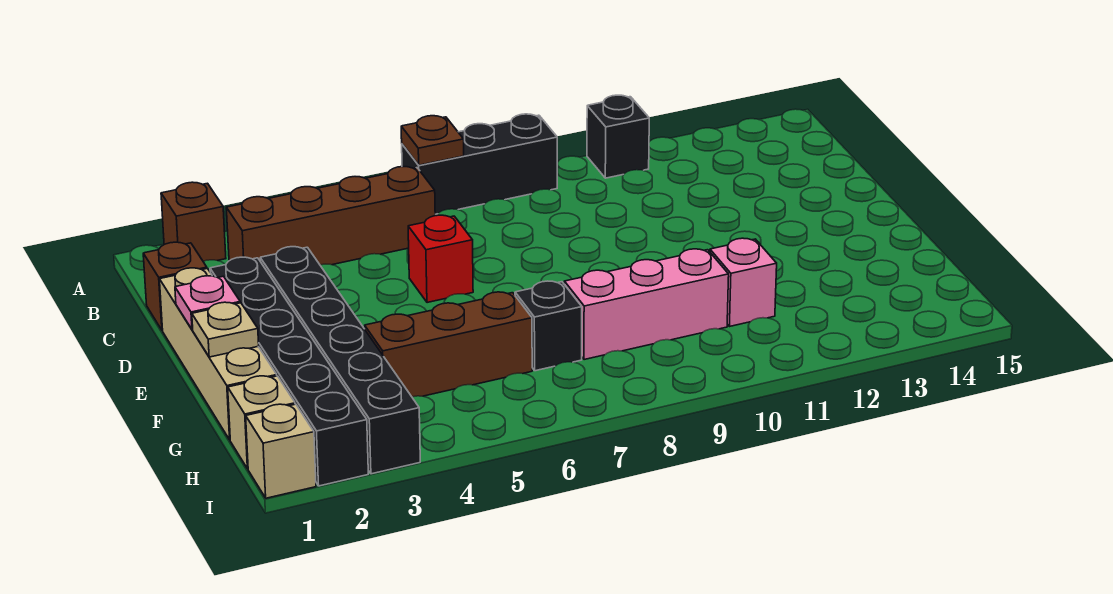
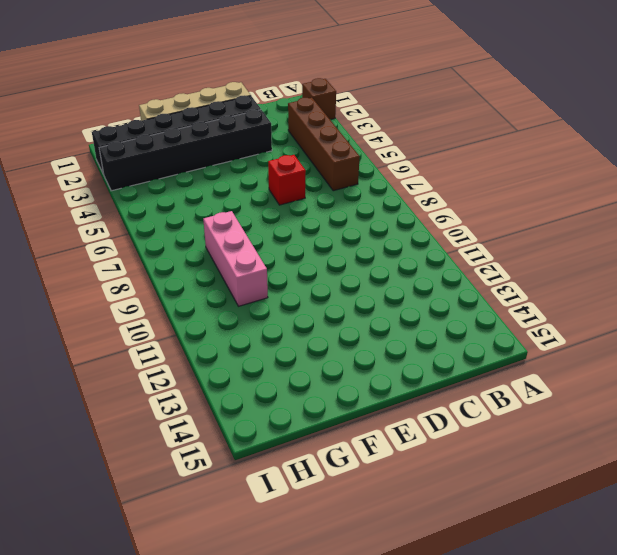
none -> black brick A7:A9 level 1
none -> black brick A11 level 1
none -> brown brick C1 level 1

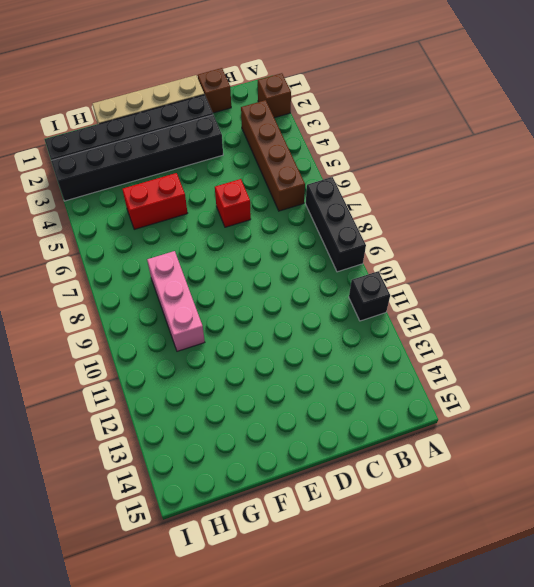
red brick F5:G5 level 1 -> brown brick G4:G6 level 1
none -> black brick G7 level 1
none -> pink brick G11 level 1
none -> tan brick H1 level 1

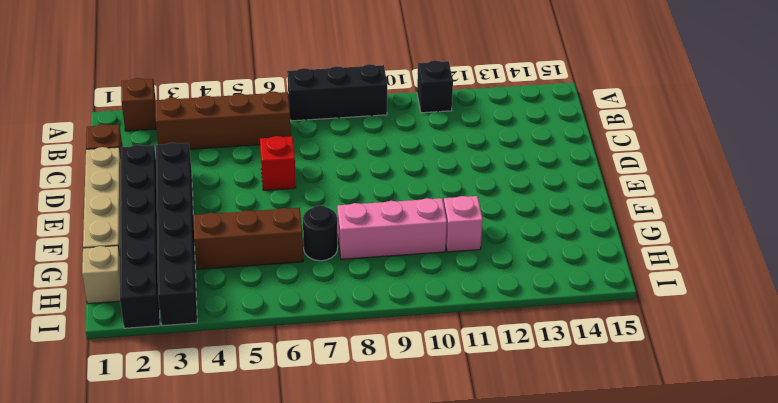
black round brick G7 level 1 -> black brick G7 level 1
none -> tan brick I1 level 1
none -> brown plate A7 level 2
none -> pink plate E1 level 2

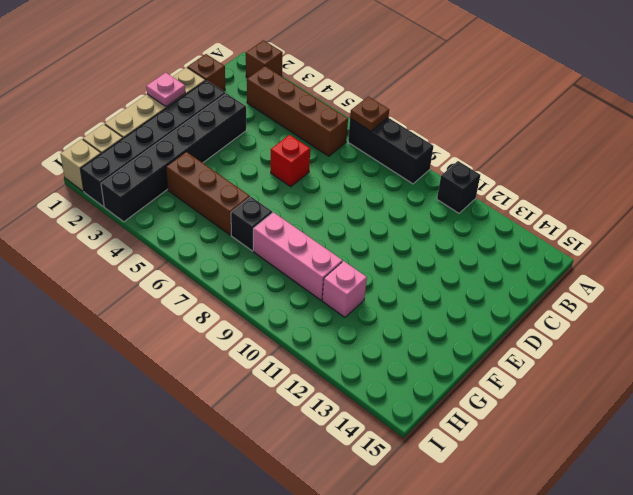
none -> tan plate F1 level 2

